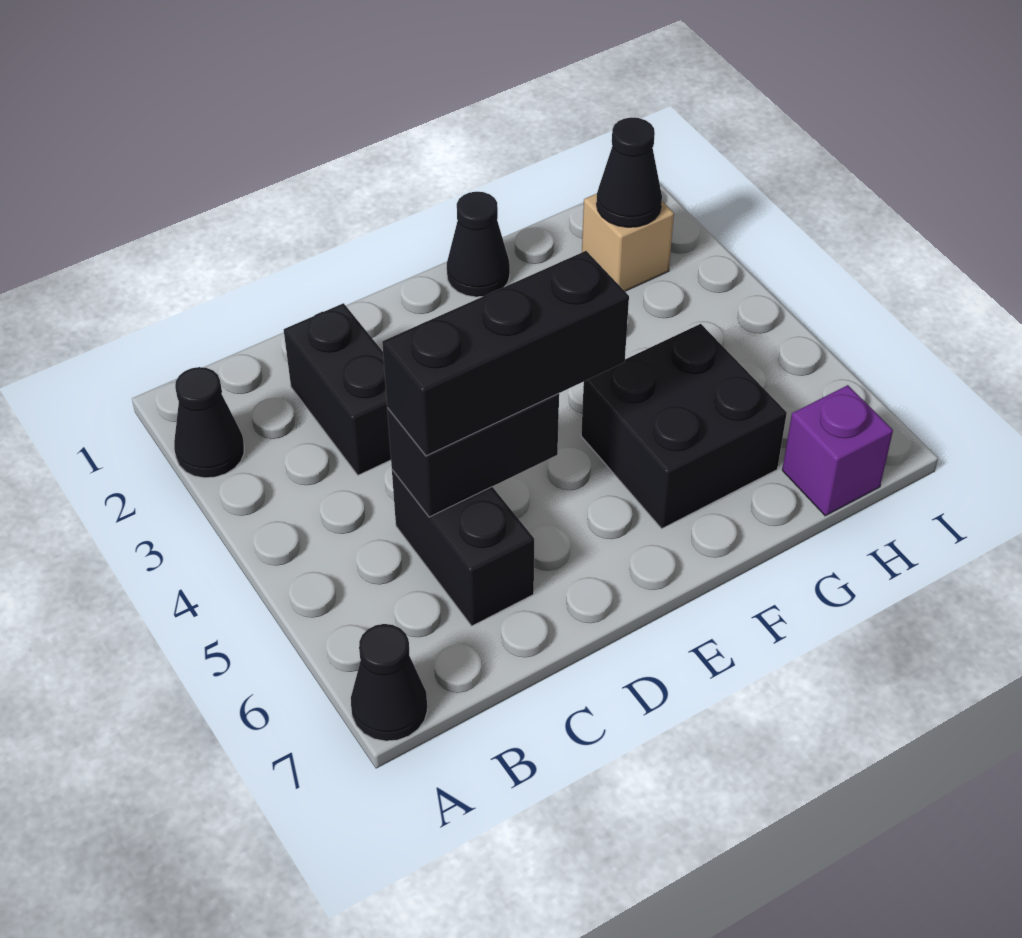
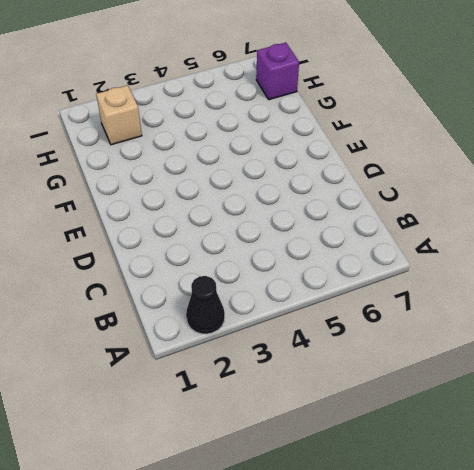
none -> black cone A7 level 1
none -> black brick C2:C3 level 1

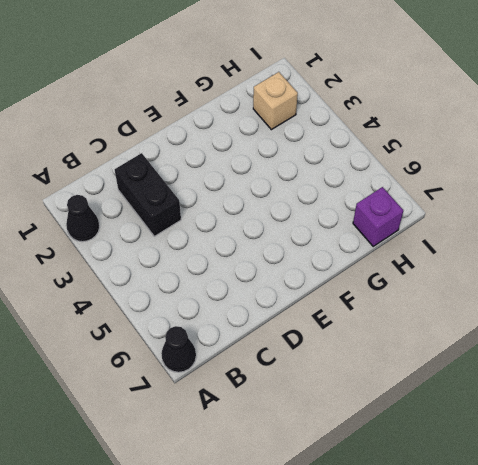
none -> black brick C5:C6 level 1
none -> black cone F1 level 1

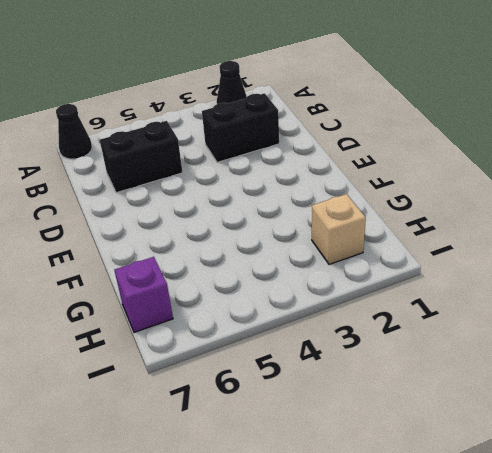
none -> black cone F1 level 1
none -> black brick F5:G6 level 1

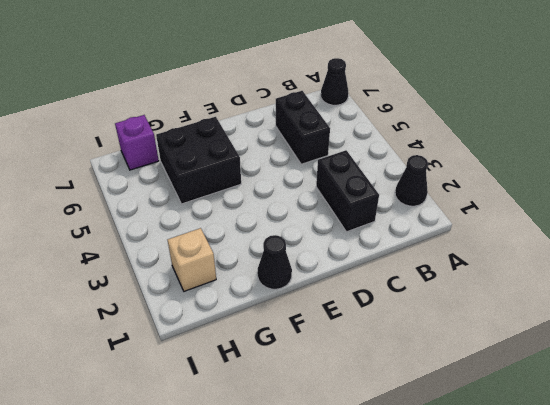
none -> black brick C5:D5 level 2
none -> black cone H2 level 2

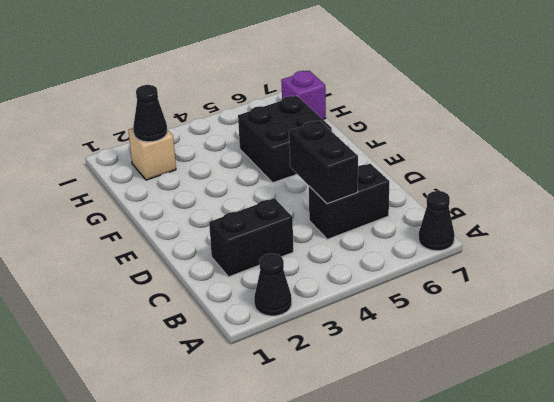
none -> black cone F1 level 1
none -> black brick C5:E5 level 3

